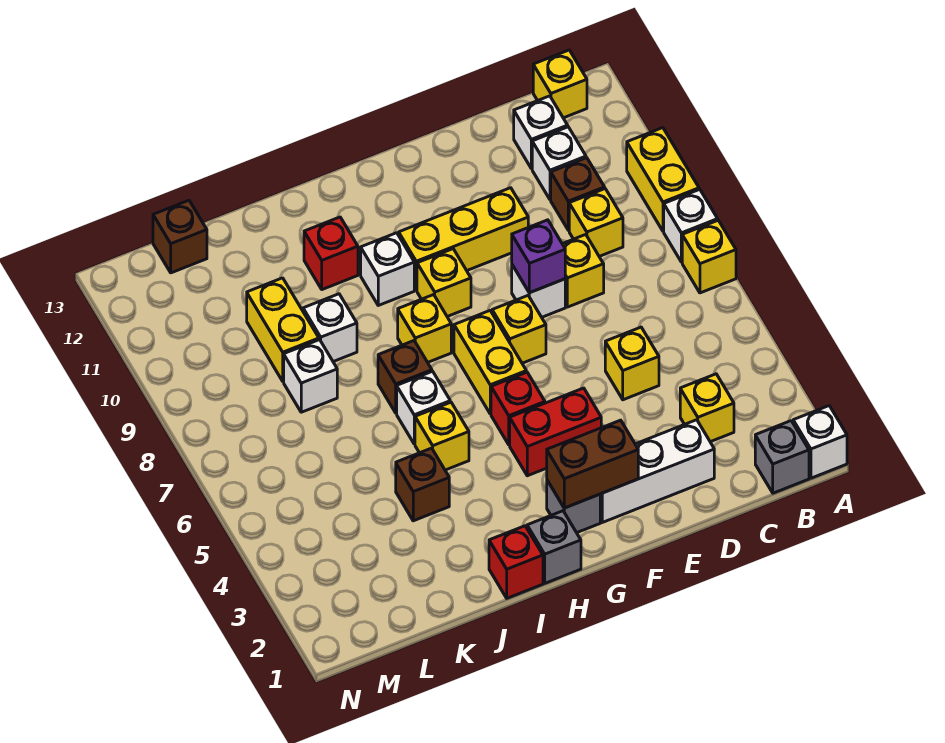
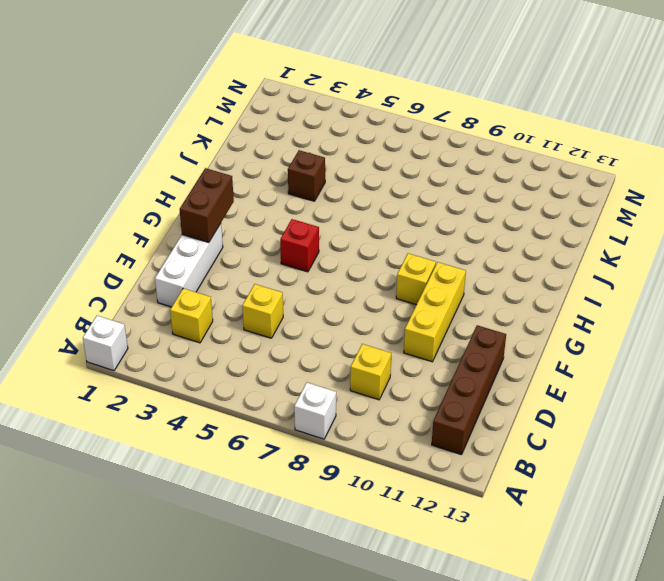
brown brick B12:E12 level 1 -> white brick C12 level 1
none -> yellow brick A7 level 1
none -> yellow brick A9:A10 level 1
none -> grey brick B1 level 1
none -> yellow brick B13 level 1

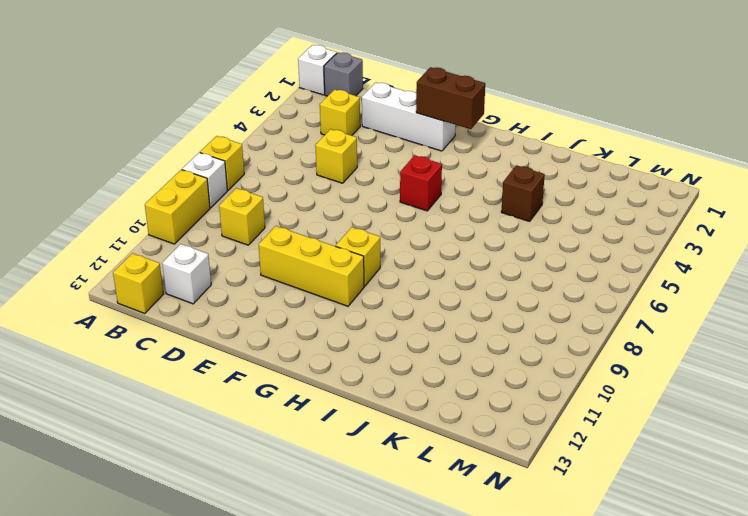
none -> brown brick C10 level 1
none -> white brick C11 level 1
none -> yellow brick D8 level 1
none -> white brick E8 level 1

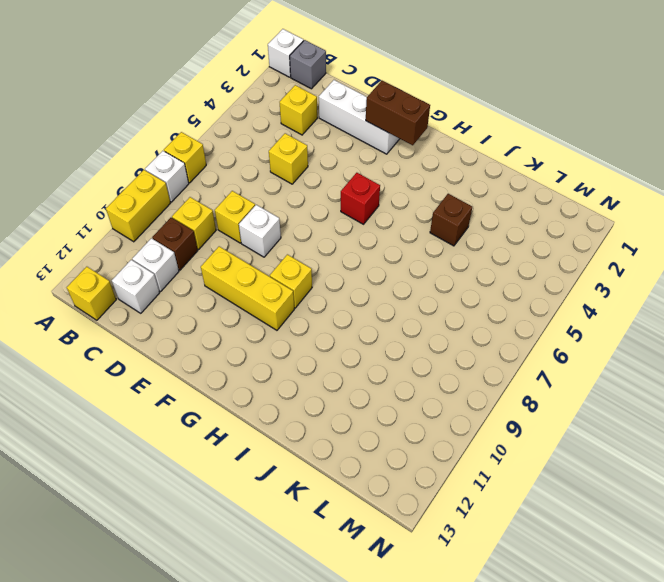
none -> red brick F4:G4 level 1
none -> yellow brick F7 level 1
none -> grey brick G2 level 1
none -> yellow brick G6:G7 level 1

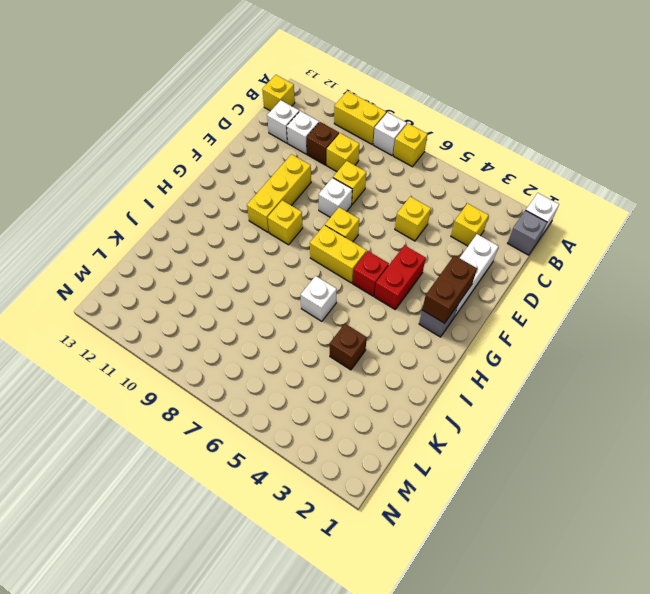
none -> grey brick H1 level 1
none -> yellow brick H8 level 1
none -> white brick H10 level 1
none -> red brick I1 level 1

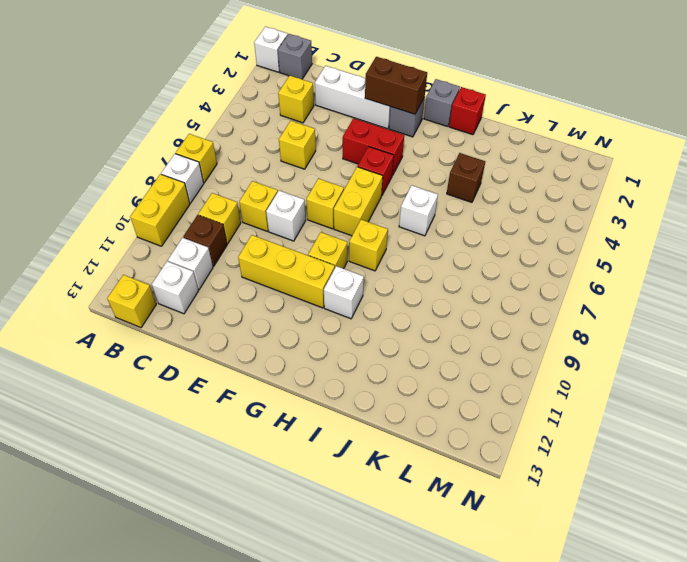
none -> yellow brick I5 level 1
none -> brown brick I7 level 1
none -> red brick I11 level 1
none -> white brick J9 level 1

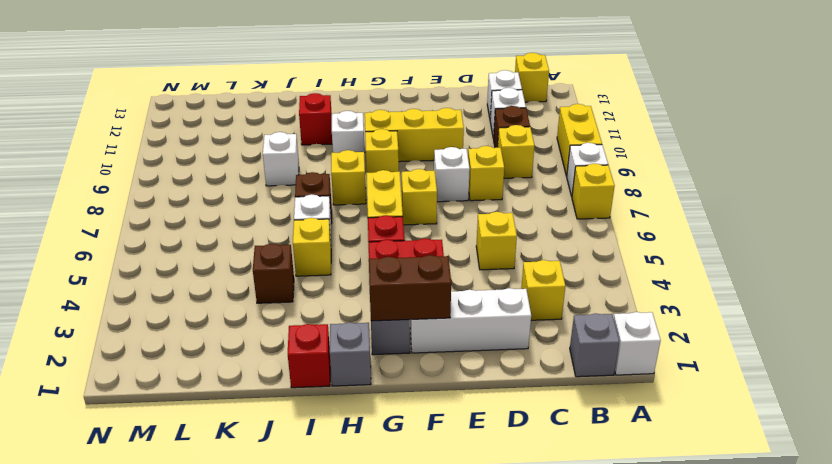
none -> white brick K8 level 1
none -> yellow brick K9:K10 level 1
none -> brown brick L13 level 1
none -> purple brick E8 level 2

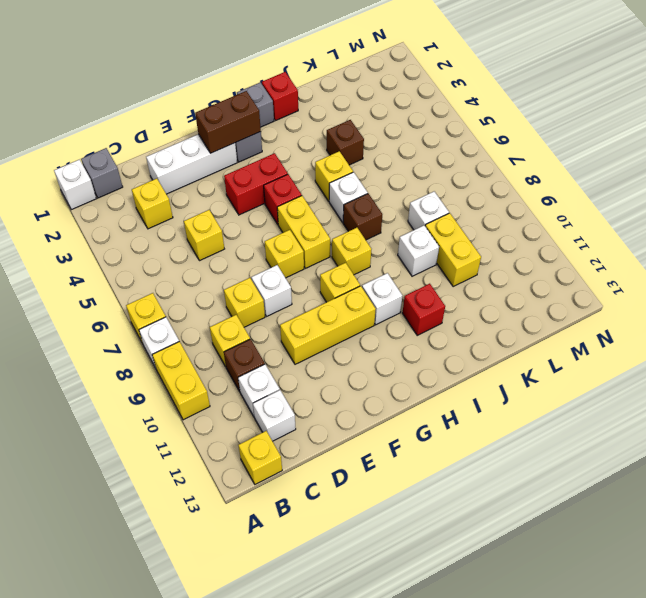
none -> brown brick L13 level 1
none -> purple brick E8 level 2

